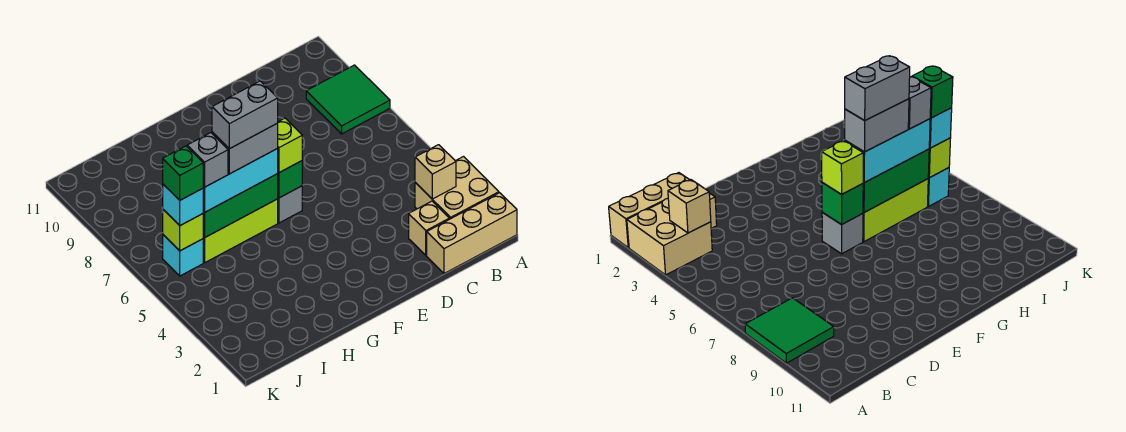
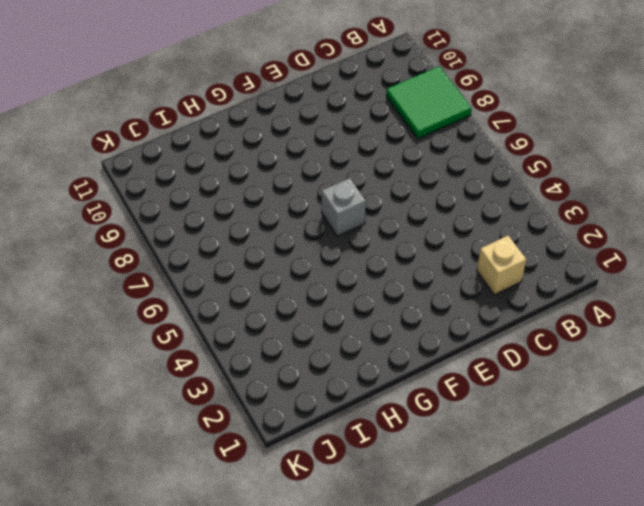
none -> tan brick A1:C1 level 1
none -> tan brick A2:B3 level 1
none -> lime brick G6:I6 level 1

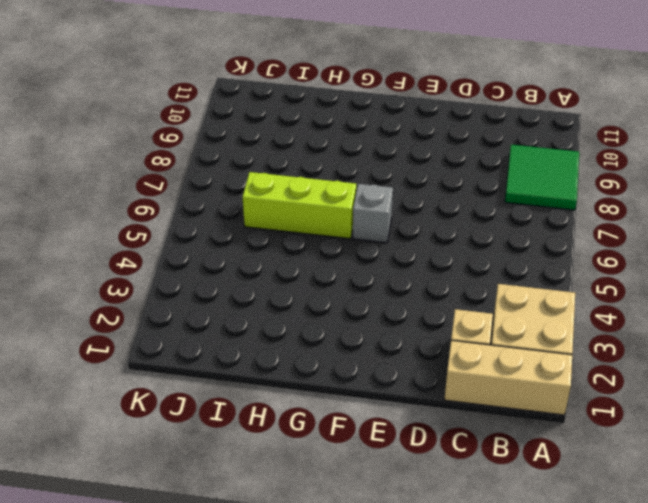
none -> cyan brick J6 level 1
none -> tan brick B3 level 2
none -> green brick F6 level 2

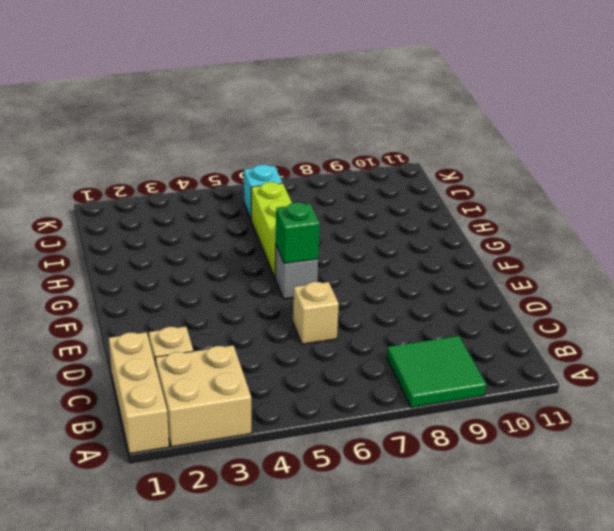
tan brick D6 level 1 -> tan brick B3 level 2
none -> green brick G6:I6 level 2
none -> lime brick J6 level 2
none -> lime brick F6 level 3

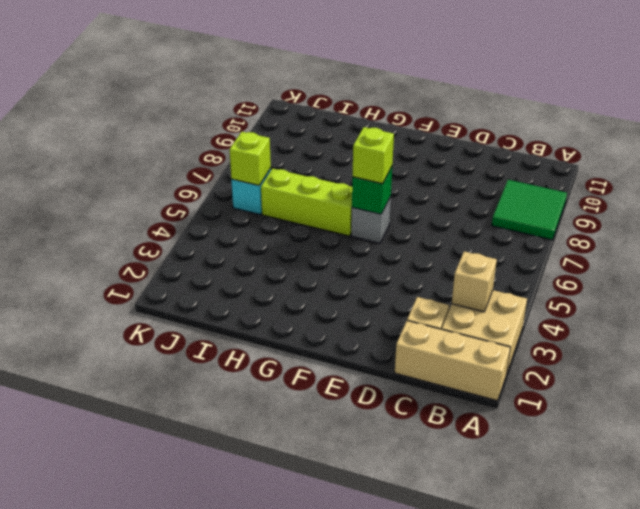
none -> green brick G6:I6 level 2
none -> cyan brick G6:I6 level 3
none -> cyan brick J6 level 3

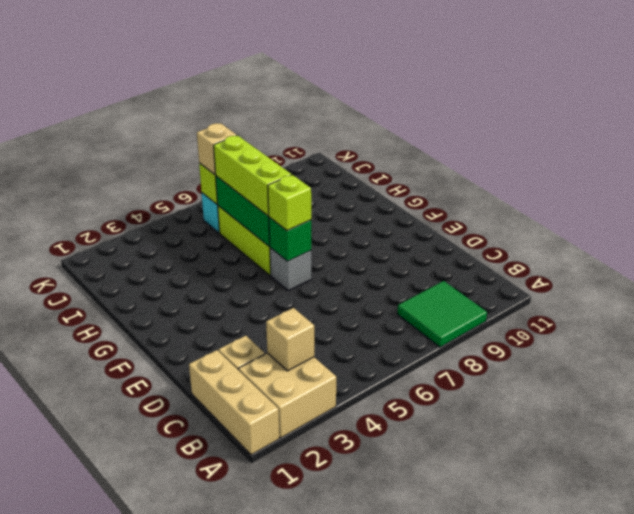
lime brick G6:I6 level 3 -> cyan brick G6:I6 level 3
tan brick J6 level 3 -> cyan brick J6 level 3
none -> grey brick G6:H6 level 4
none -> grey brick I6 level 4
none -> green brick J6 level 4

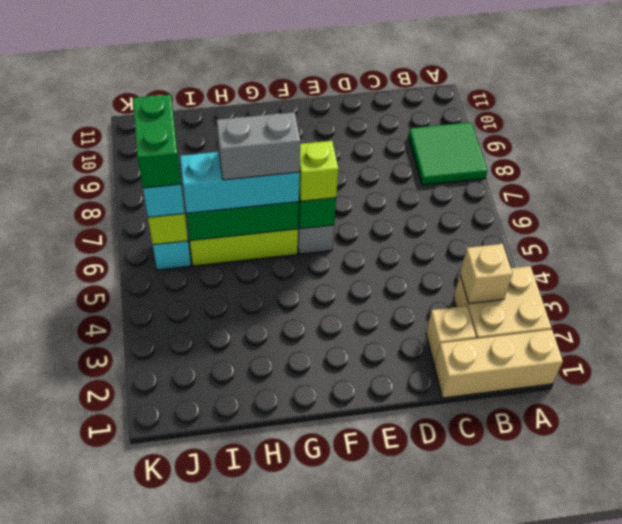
green brick J6:J7 level 4 -> green brick J6 level 4
none -> grey brick I6 level 4
none -> grey brick G6:H6 level 5

